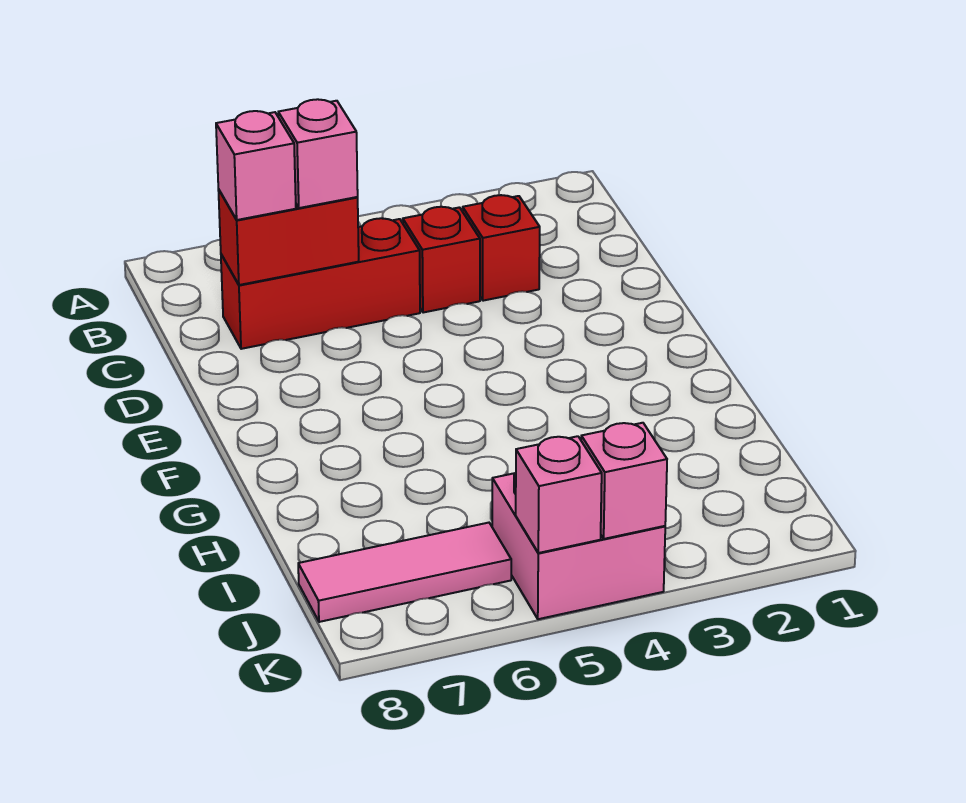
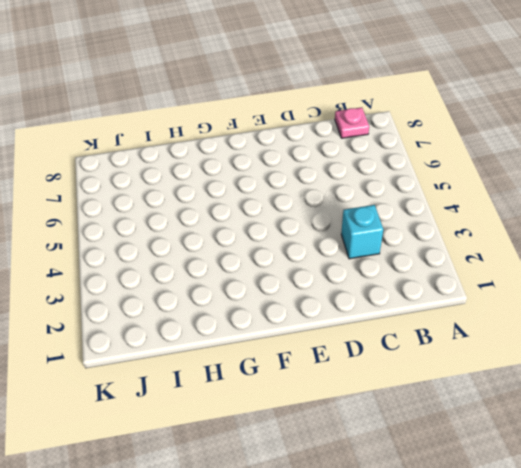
pink plate B8 level 1 -> none
cyan brick C3 level 1 -> red brick C3 level 1
none -> red brick C4 level 1
none -> red brick C5:C7 level 1

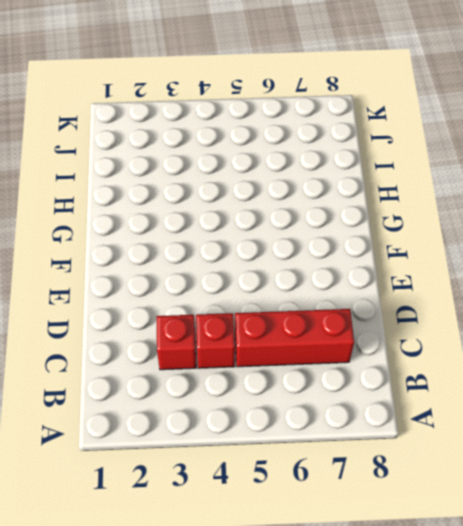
none -> pink brick J4:K5 level 1
none -> pink tile J6:J8 level 1

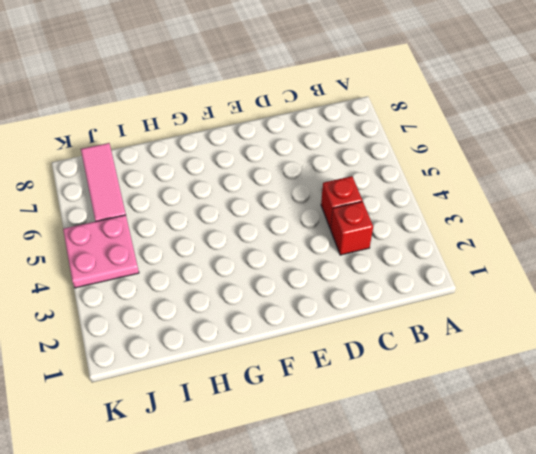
pink plate J4:K5 level 1 -> pink brick J4:K5 level 1
none -> red brick C5:C7 level 1
none -> red brick C6:C7 level 2

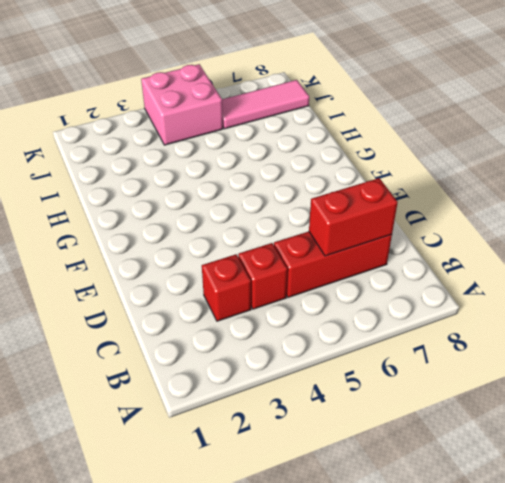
none -> pink brick K4 level 2
none -> pink brick K5 level 2

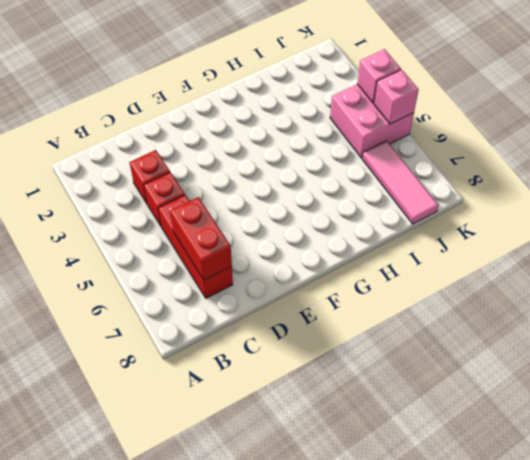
none -> pink brick C6 level 3
none -> pink brick C7 level 3

